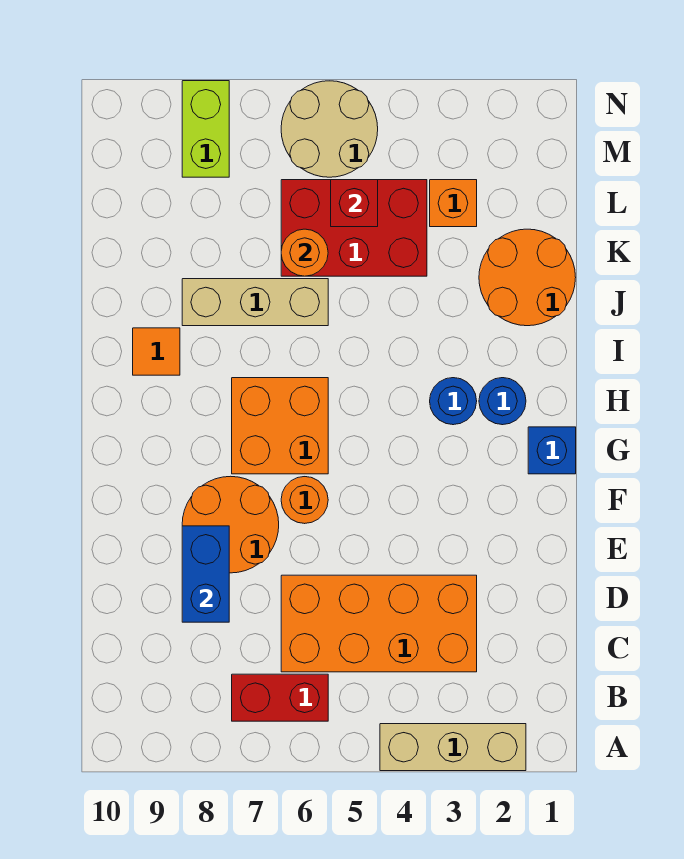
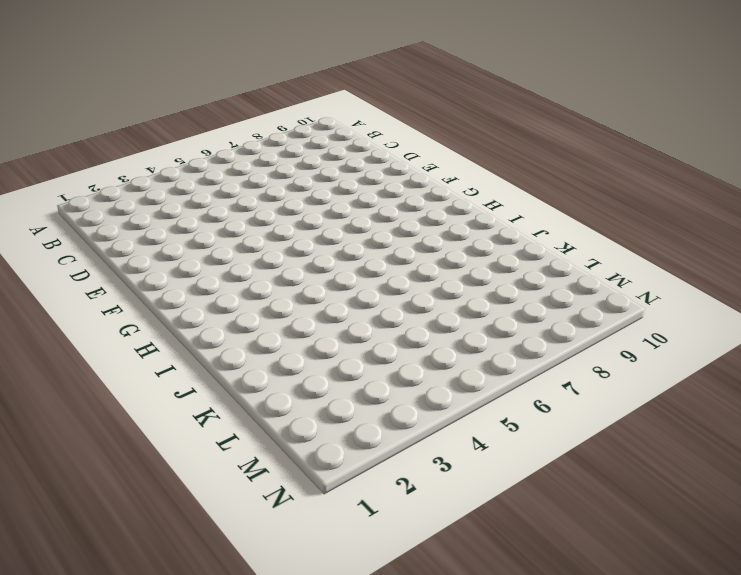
none -> tan brick A2:A4 level 1
none -> red brick B6:B7 level 1
none -> orange brick C3:D6 level 1

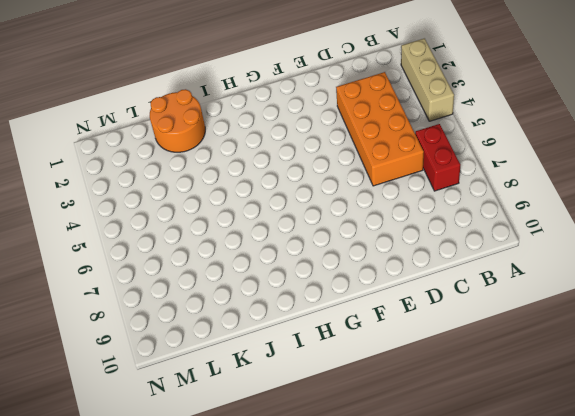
none -> orange round brick E7:F8 level 1
none -> orange round brick F6 level 1
none -> blue brick G1 level 1

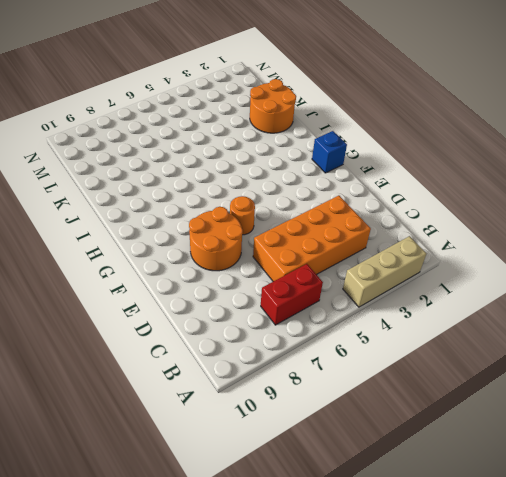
none -> orange brick G6:H7 level 1
none -> blue round brick H2 level 1
none -> blue round brick H3 level 1

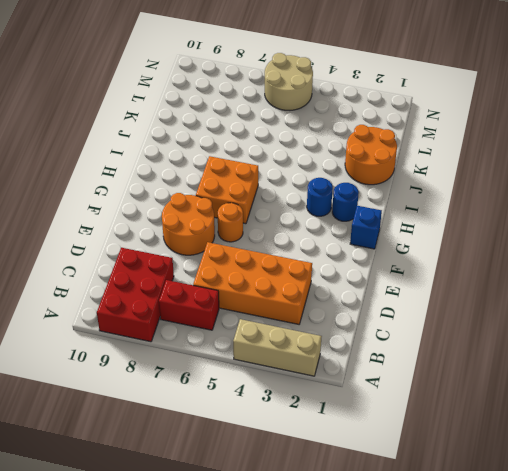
red brick A8:C9 level 1 -> red brick K4:L6 level 1
none -> orange tile I9 level 1
none -> tan brick J6:J8 level 1
none -> orange brick L3 level 1

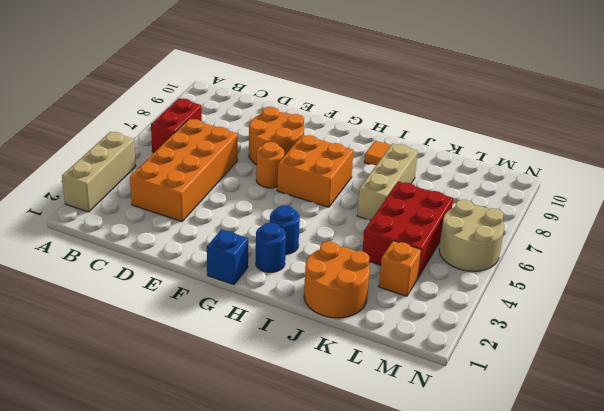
none -> lime brick M8:N8 level 1
none -> blue brick D8:E8 level 2
none -> orange round brick K6 level 2

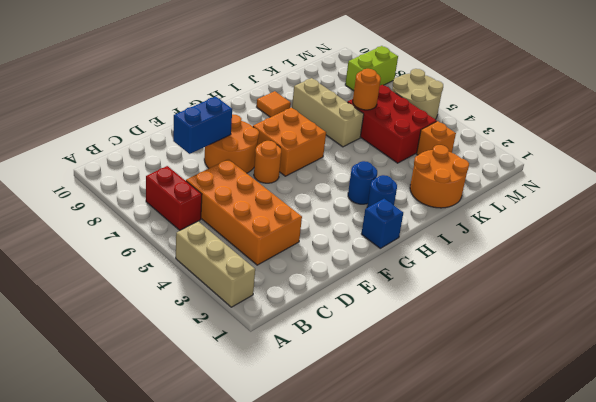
none -> red brick L5 level 2

